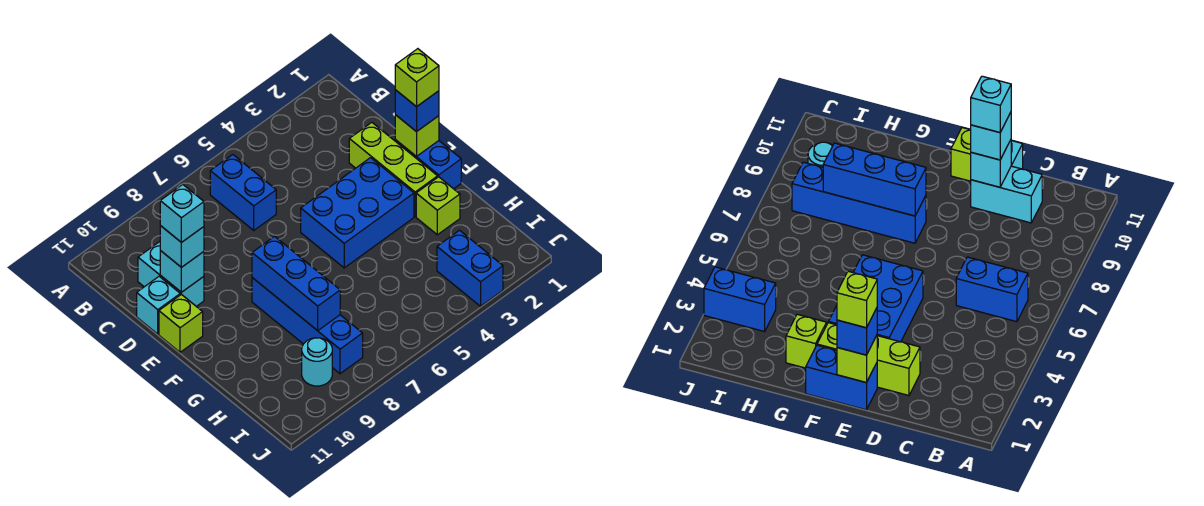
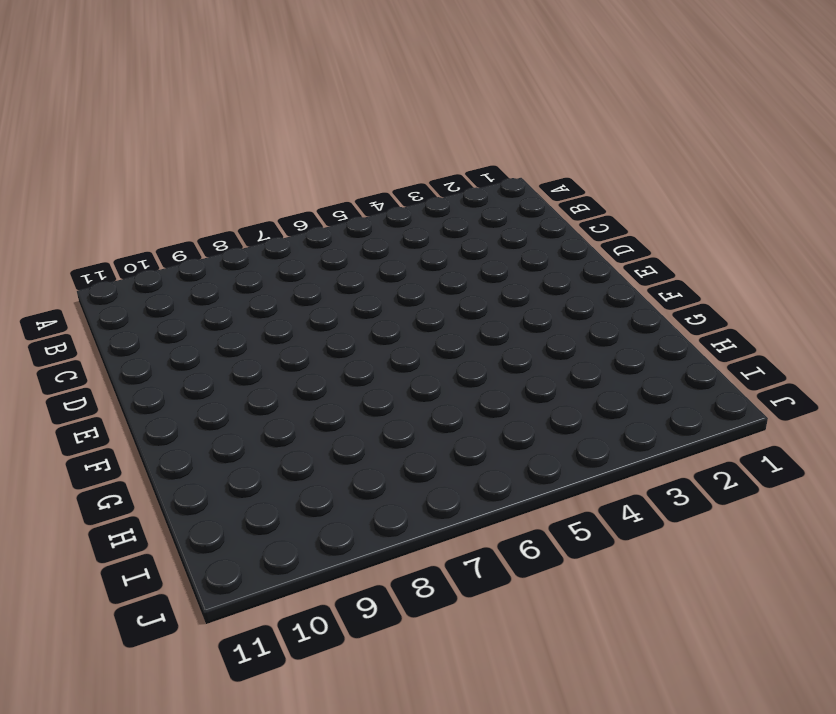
none -> blue brick B6:C6 level 1
none -> cyan brick C10:D10 level 1
none -> lime brick D2:F2 level 1

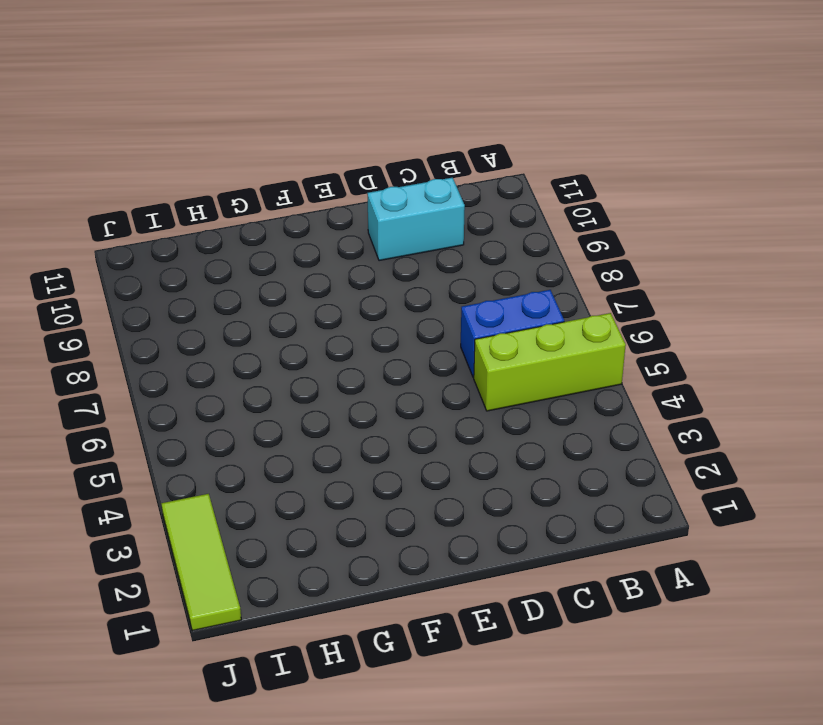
lime brick A5:C5 level 1 -> lime brick D2:F2 level 1
lime tile J1:J3 level 1 -> blue brick I3:J3 level 1
none -> cyan brick D11 level 1
none -> blue brick E1:F1 level 1
none -> blue brick E3:F5 level 1

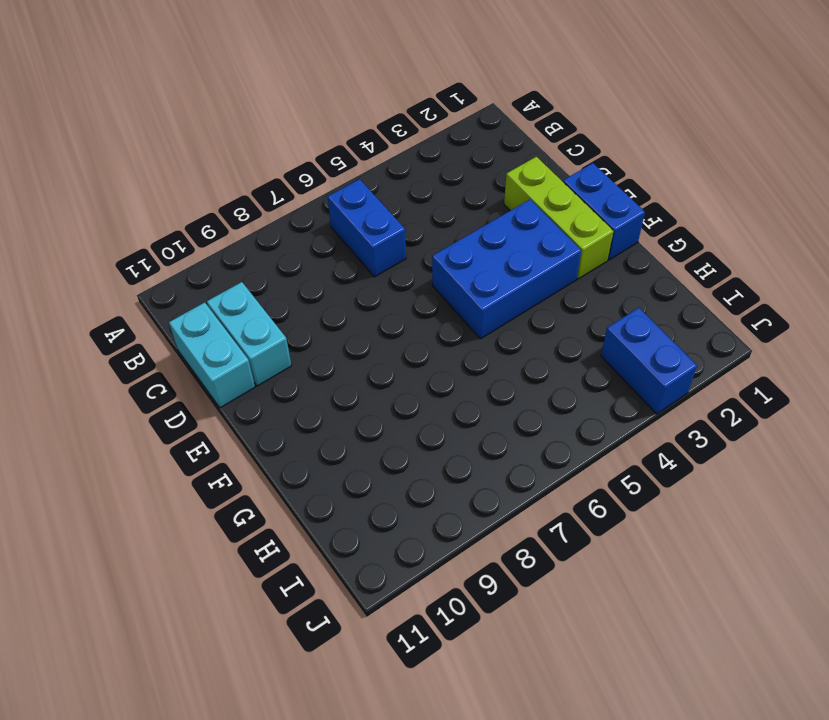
cyan brick C11:D11 level 1 -> cyan brick D11 level 1
none -> lime brick E11 level 1
none -> blue brick F8:I8 level 1
none -> lime brick G2 level 1

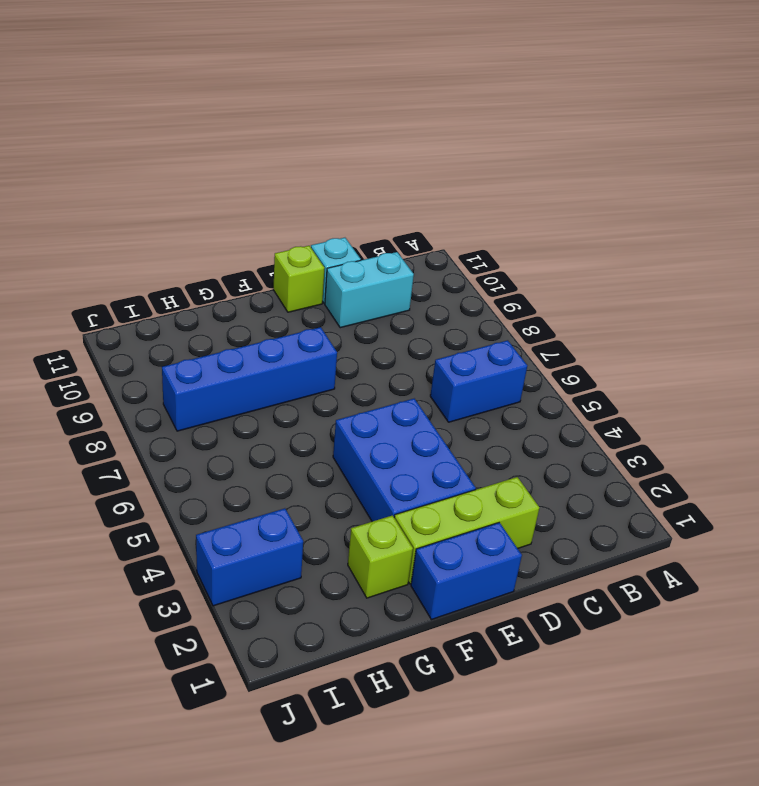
none -> cyan round brick I9 level 1
none -> cyan brick D10 level 2
none -> lime brick E1 level 2

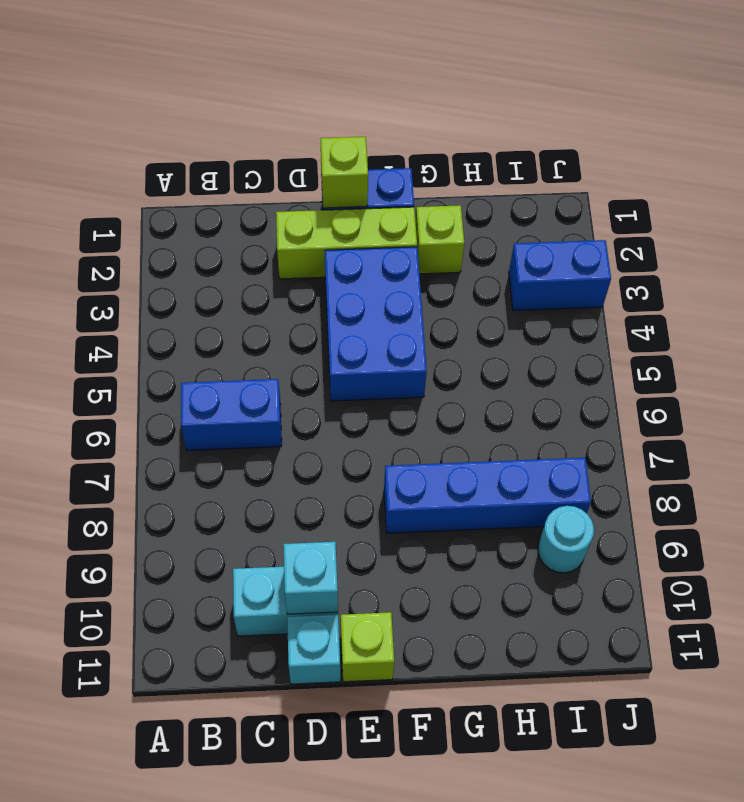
none -> blue brick F8:H8 level 2
none -> cyan brick D10 level 3
none -> blue brick E1 level 3

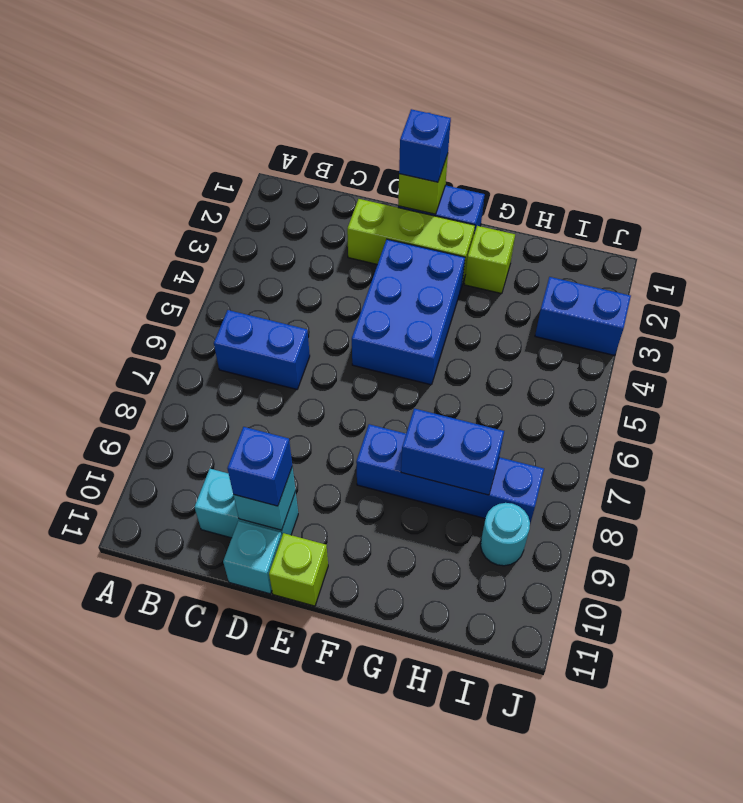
blue brick D10 level 3 -> cyan brick D10 level 3
blue brick G8:H8 level 2 -> blue brick F8:H8 level 2
none -> cyan brick D10 level 4
none -> lime brick E1 level 4

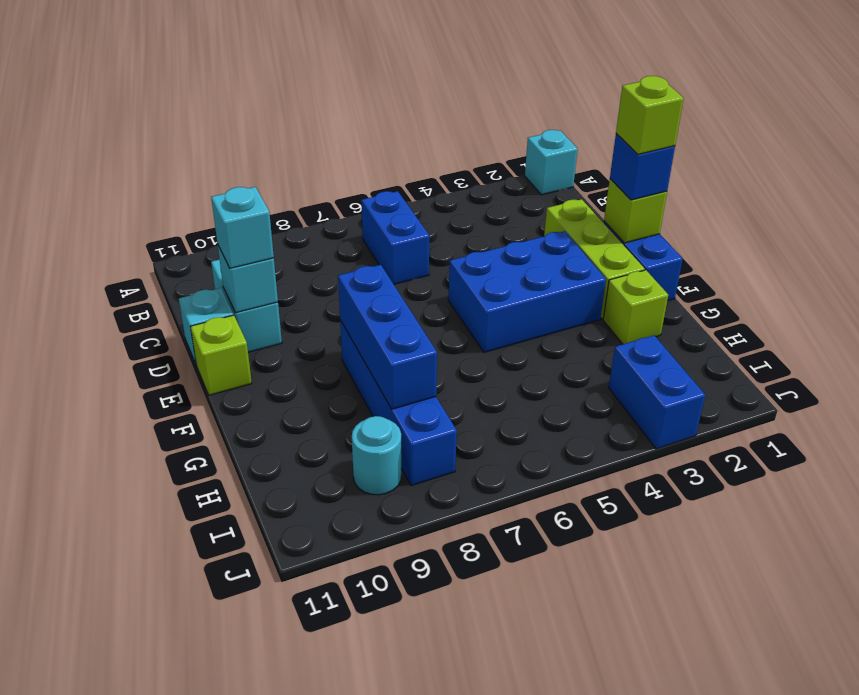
cyan brick A1 level 1 -> cyan brick D10 level 4

